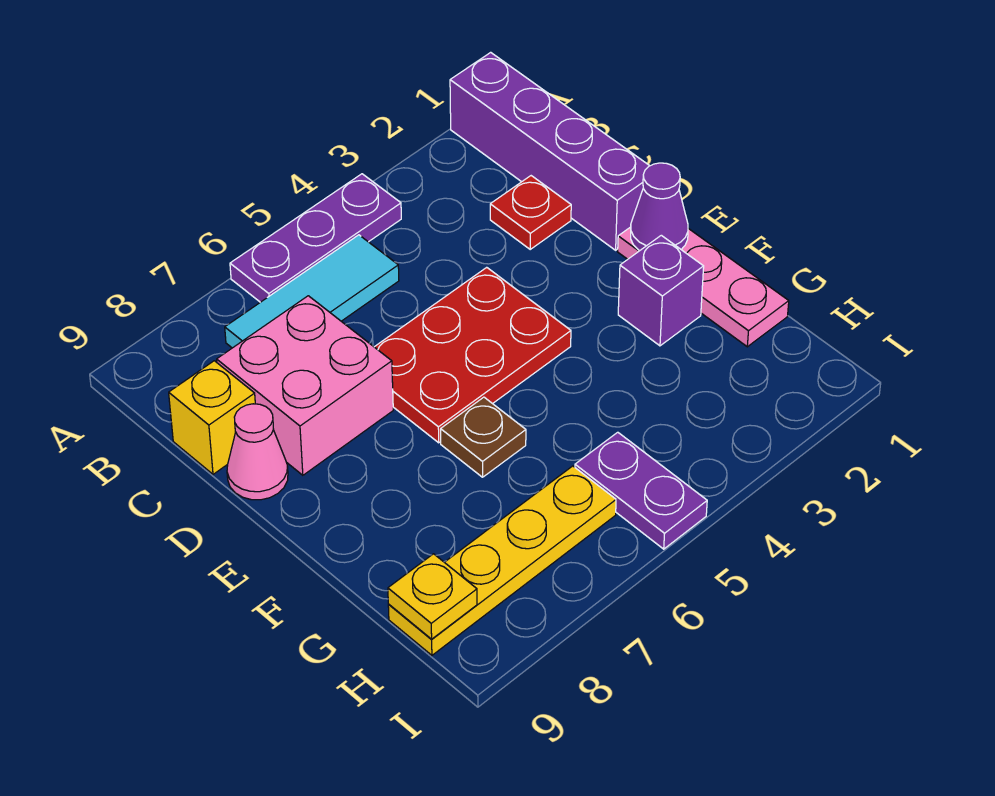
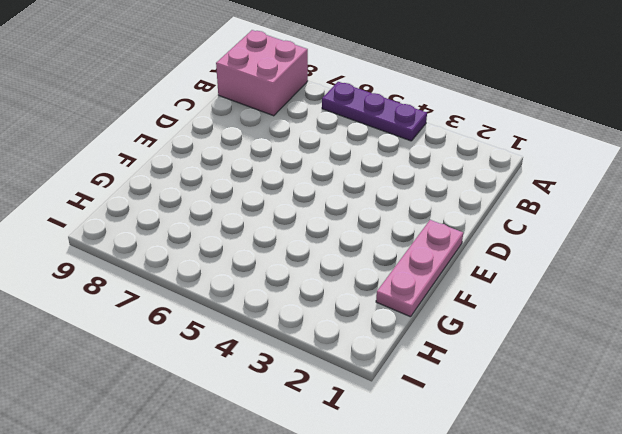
pink brick A8:B9 level 1 -> pink brick C7:D8 level 1
none -> purple brick A1:D1 level 1
none -> cyan tile B5:B7 level 1
none -> red plate C2 level 1

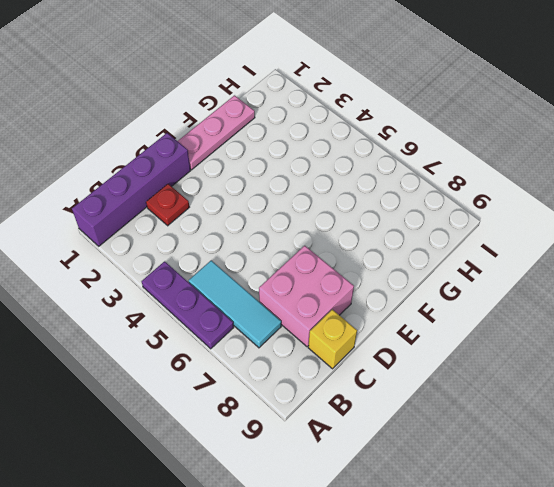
none -> red plate D4:E6 level 1
none -> pink cone D9 level 1
none -> purple brick F2 level 1

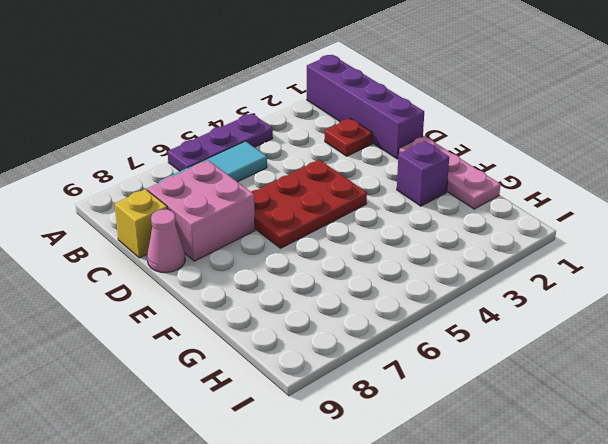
none -> brown plate F6 level 1
none -> purple plate H5:I5 level 1
none -> yellow plate H6:H9 level 1

